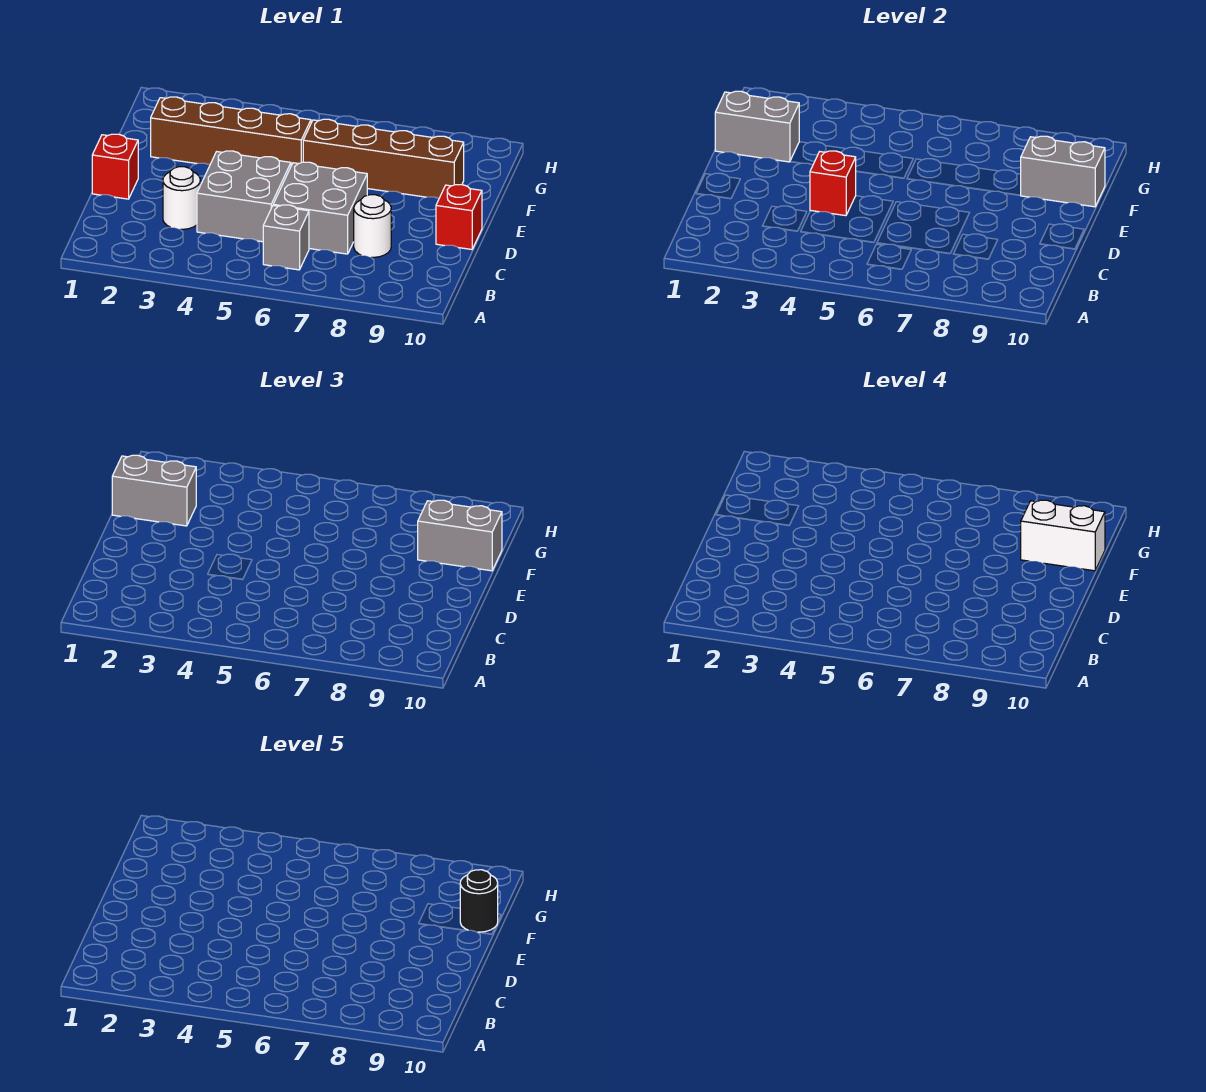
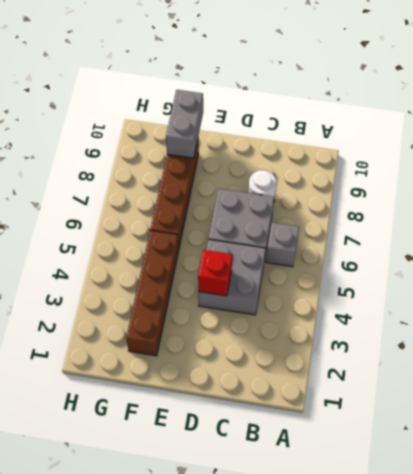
none -> white round brick C3 level 1
none -> red brick D1 level 1
none -> red brick D10 level 1

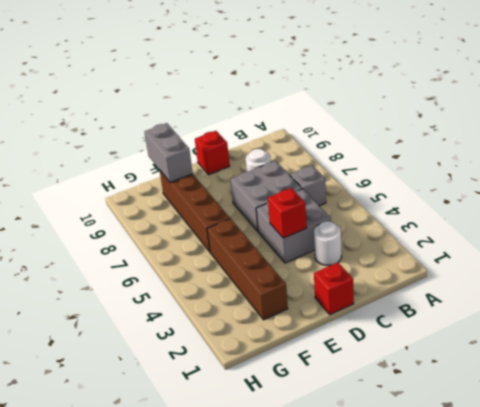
none -> grey brick F1:F2 level 2
none -> grey brick F1:F2 level 3
none -> grey brick F9:F10 level 3

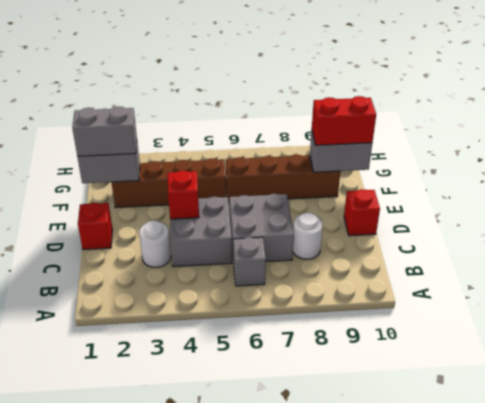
red brick F9:F10 level 3 -> grey brick F9:F10 level 3
none -> white brick F9:F10 level 4
none -> black round brick F10 level 5

